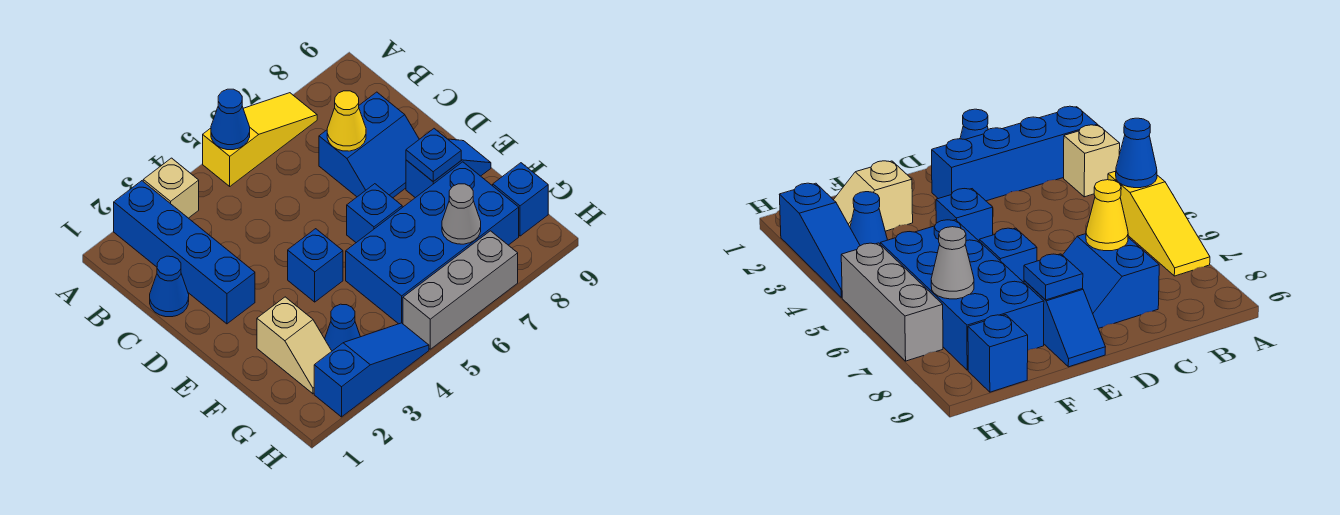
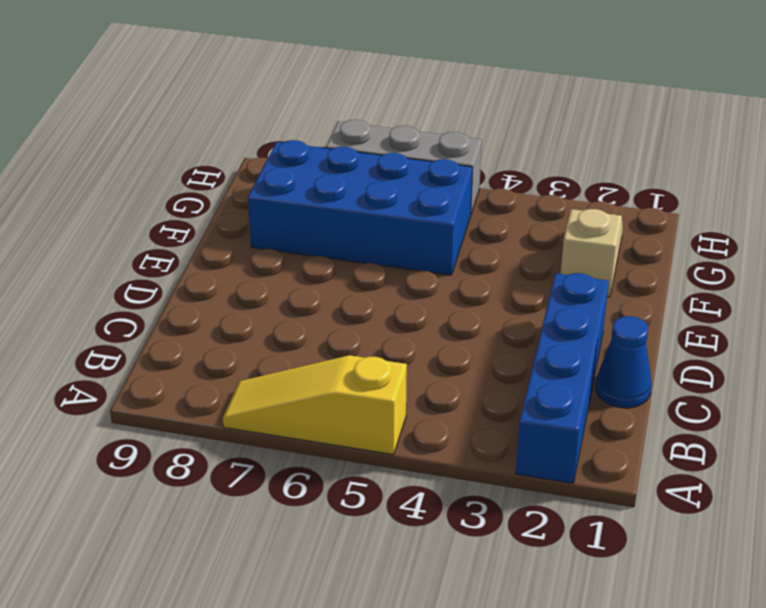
none -> tan brick A3 level 1
none -> blue slope C7:D8 level 1 top C
none -> blue brick E4 level 1

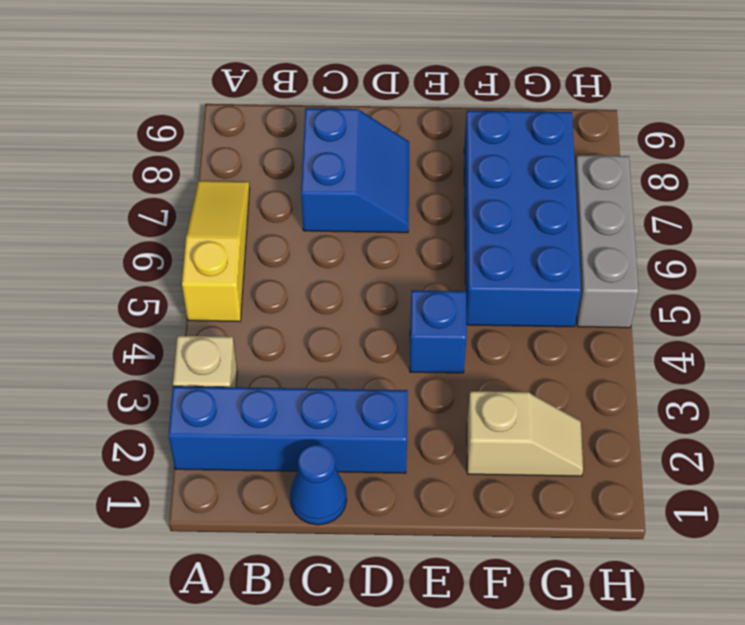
none -> blue brick E6 level 1
none -> blue slope E8:E9 level 1 top 8
none -> blue cone G3 level 1

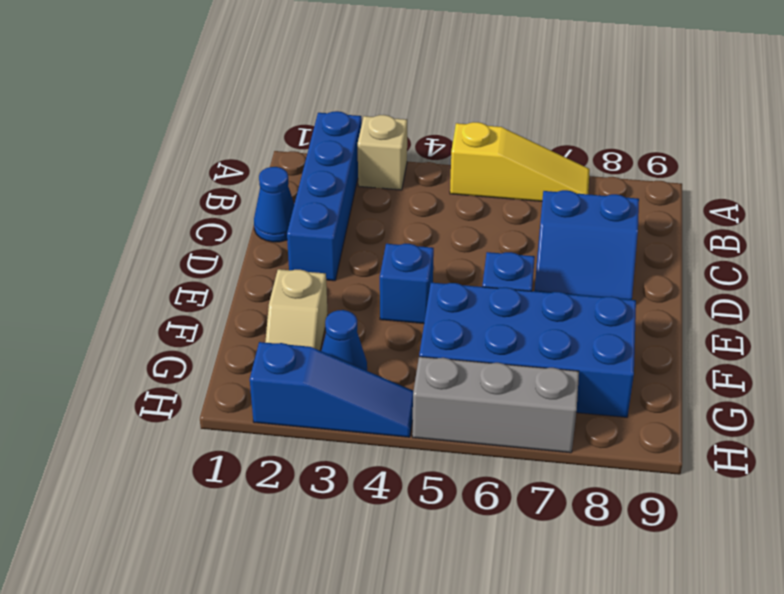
none -> blue slope E8:E9 level 1 top 8
none -> blue brick G9 level 1
none -> blue cone A5 level 2

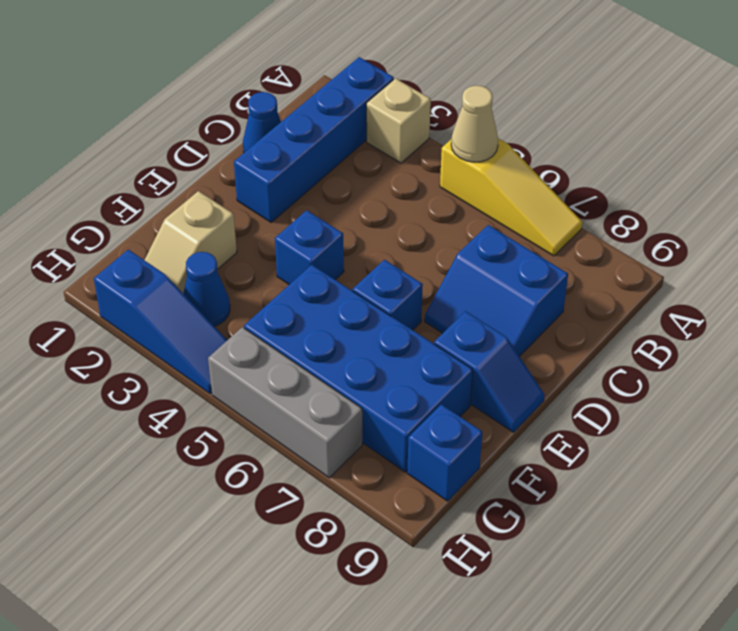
tan cone A5 level 2 -> blue cone A5 level 2
none -> yellow cone C7 level 2
none -> blue plate E8 level 2
none -> grey cone G7 level 2

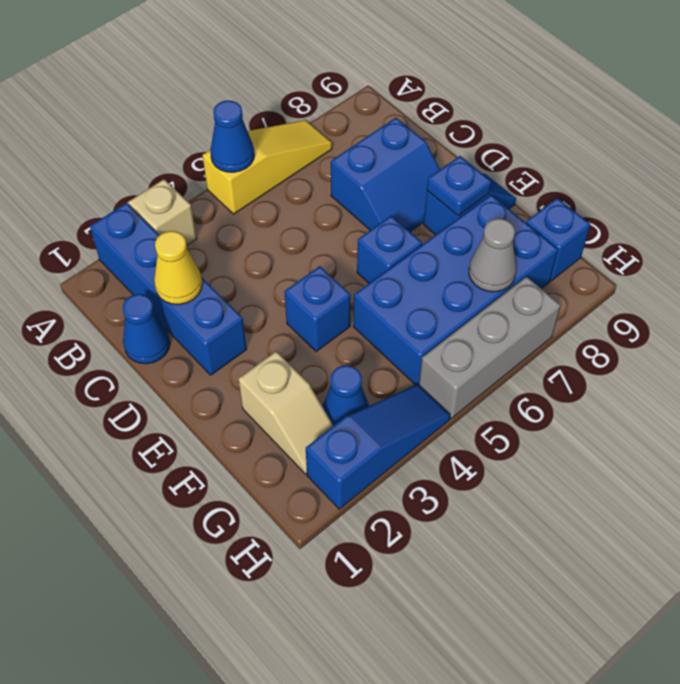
yellow cone C2 level 2 -> yellow cone C7 level 2

